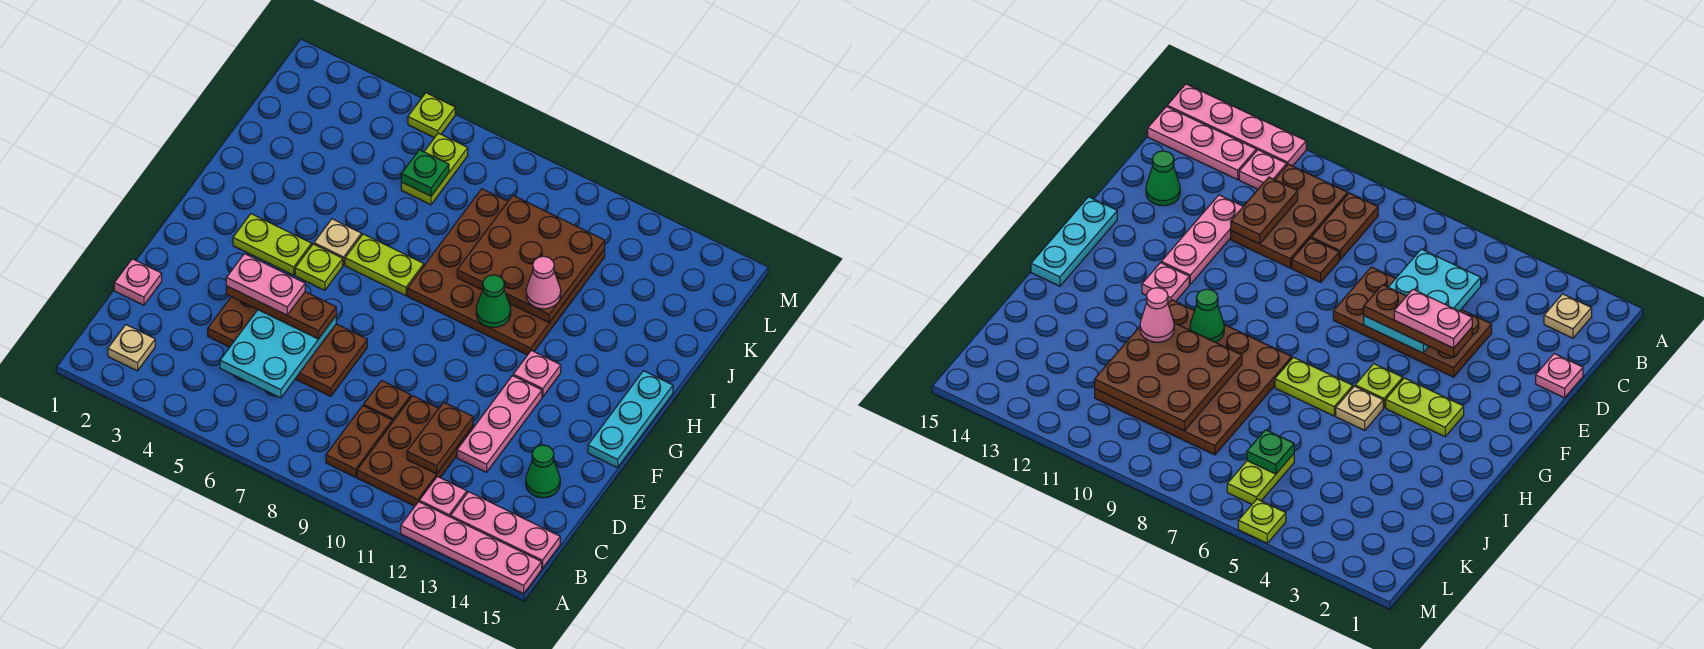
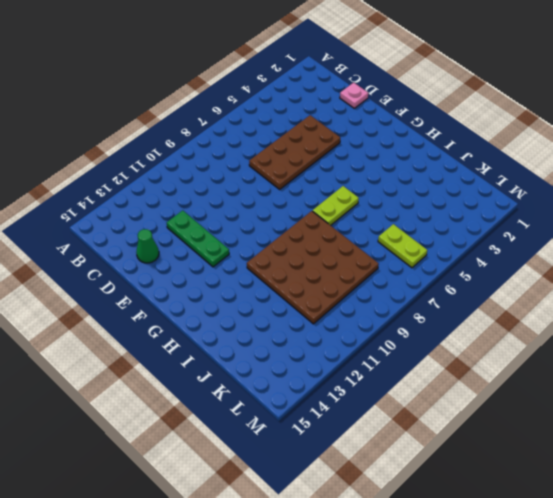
green plate D12:F12 level 1 -> pink plate D12:F12 level 1
none -> pink plate A12:A15 level 1
none -> tan plate B2 level 1
none -> brown plate B9:C9 level 1

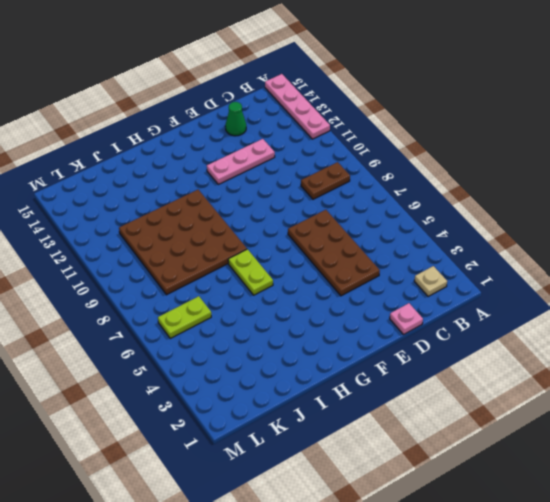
none -> brown plate B10:D11 level 1
none -> pink plate B12 level 1
none -> pink plate B13:B15 level 1

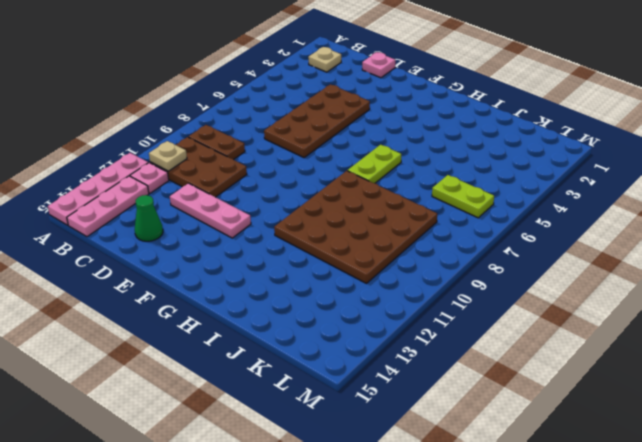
tan plate B11 level 2 -> tan plate H5 level 1
none -> brown plate D9 level 1
none -> cyan plate F15:H15 level 1
none -> lime plate G3:G4 level 1

